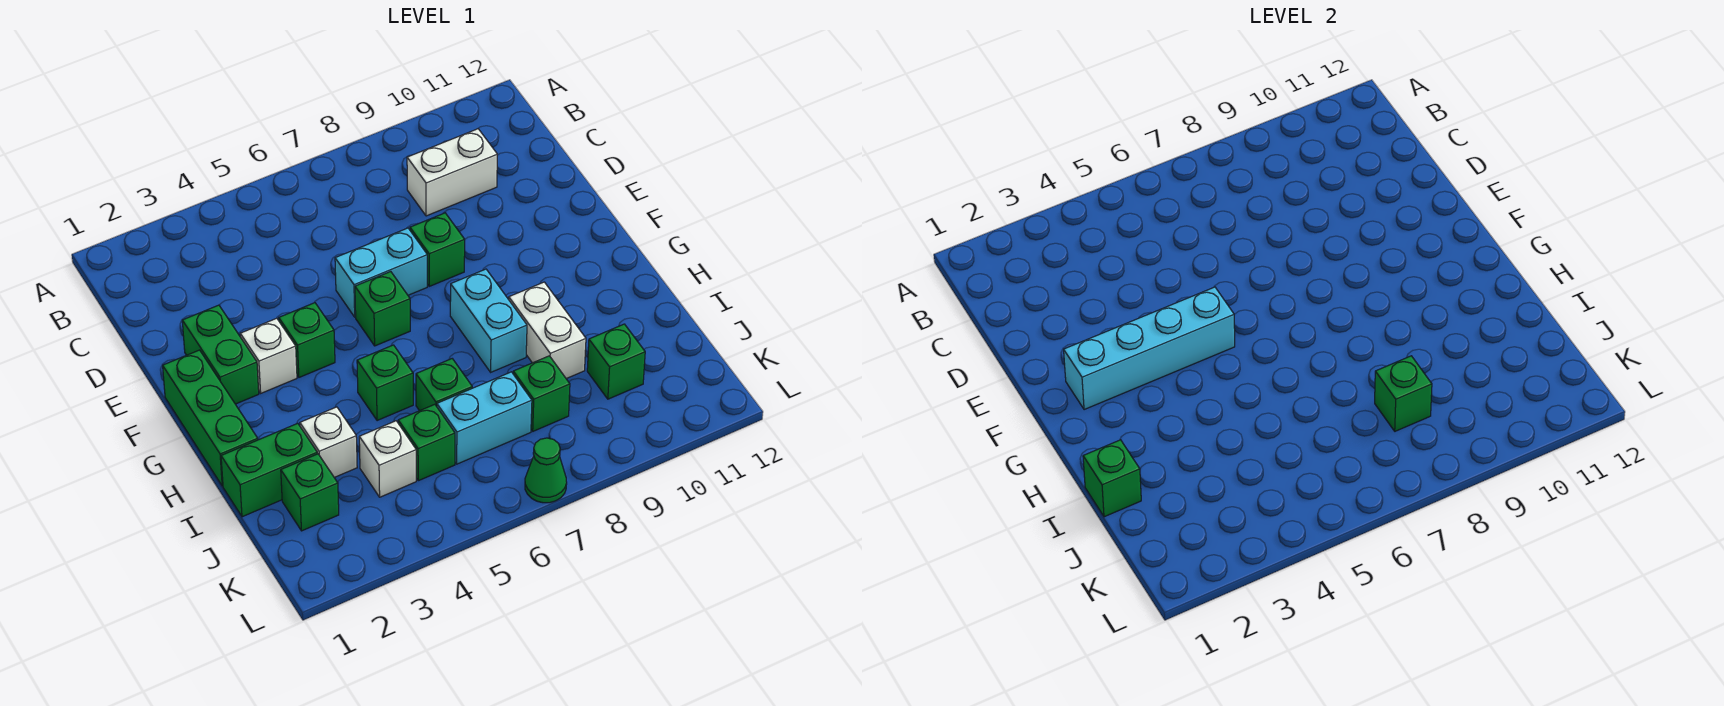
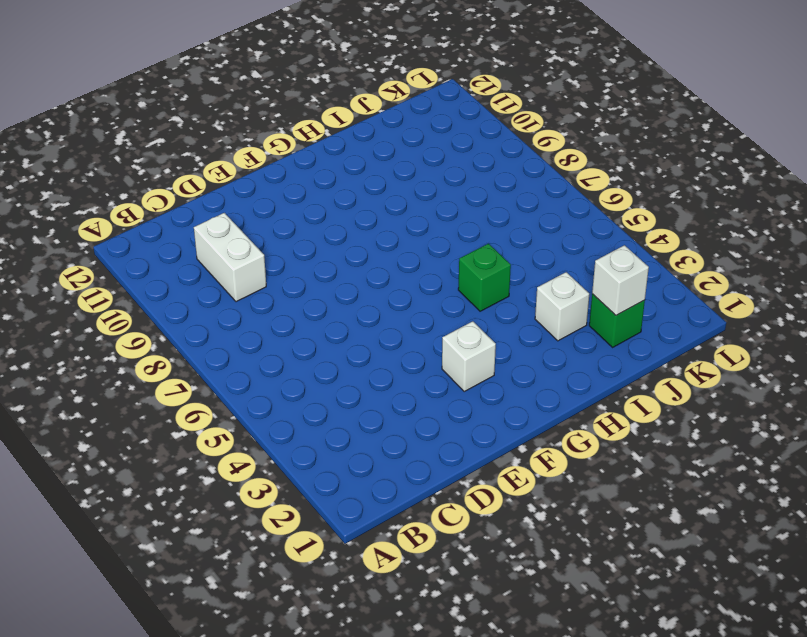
white brick J2 level 2 -> white brick J4 level 1
none -> green brick E2:F2 level 1
none -> cyan brick E6:E7 level 1
none -> green brick E8 level 1

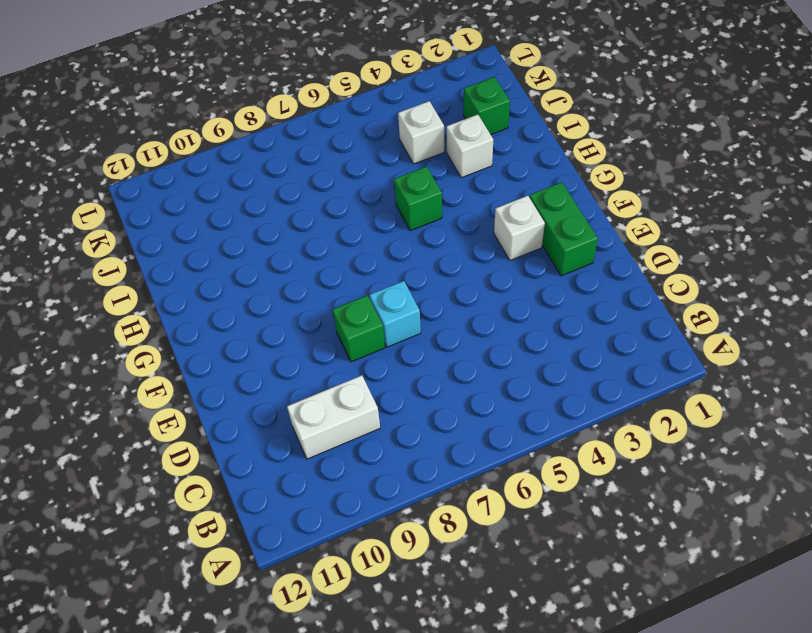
cyan brick E7 level 1 -> cyan brick E6:E7 level 1
none -> green brick F1:H1 level 1
none -> green brick F4 level 1
none -> green brick F6 level 1

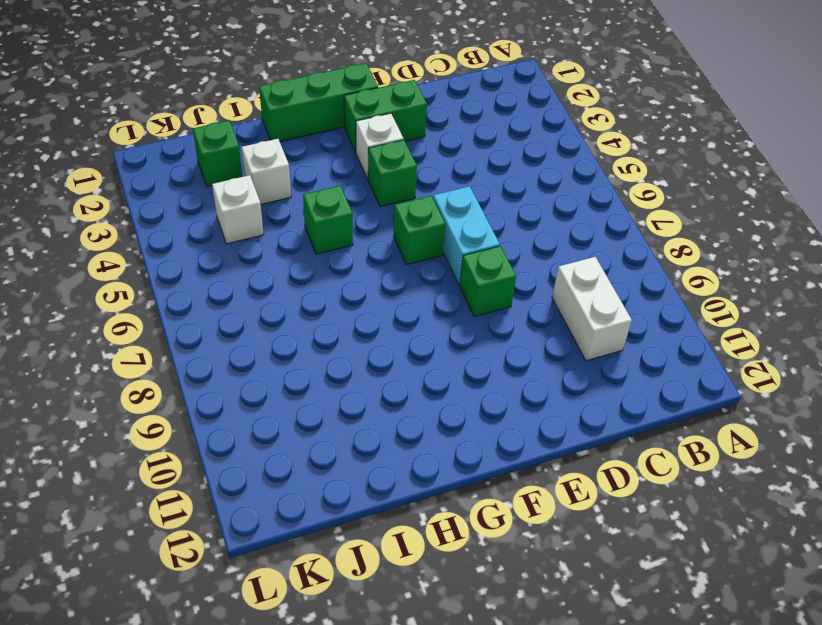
none -> cyan brick G8:H8 level 1
none -> white brick H9:I9 level 1
none -> green brick I1:I2 level 1

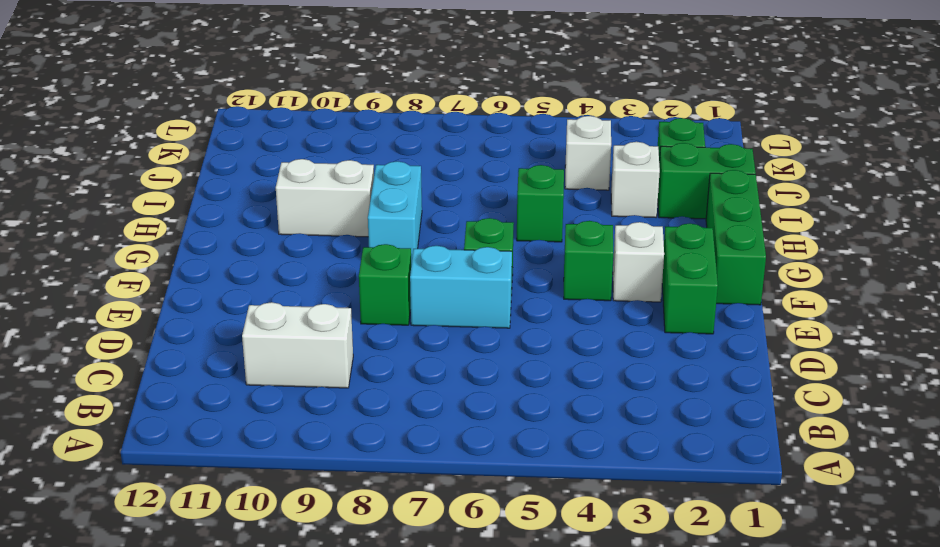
white brick H9:H10 level 1 -> white brick H9:I9 level 1
none -> green brick I6 level 1
none -> green brick J5 level 1
none -> cyan brick J6:J7 level 1

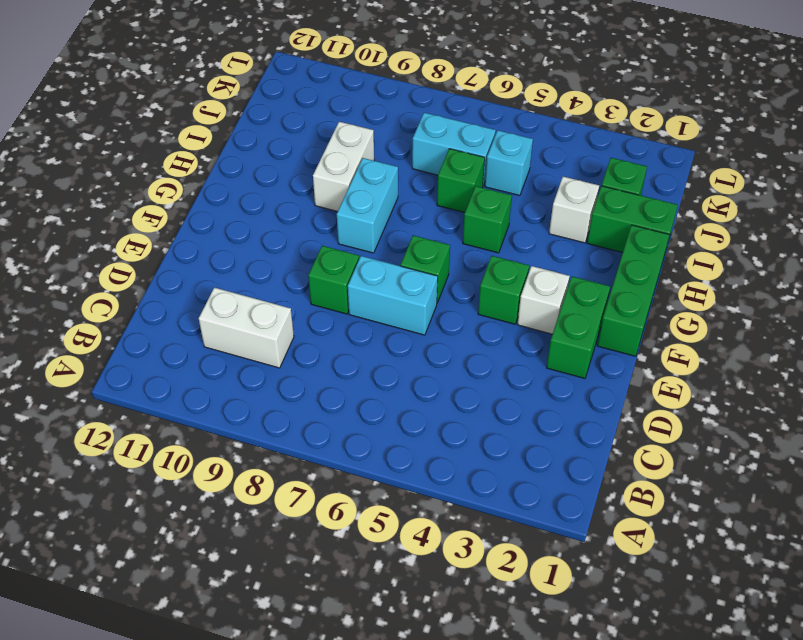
cyan brick J5 level 1 -> green brick J5 level 1
none -> white brick J4 level 1
none -> green brick J8 level 1
none -> green brick J10 level 1

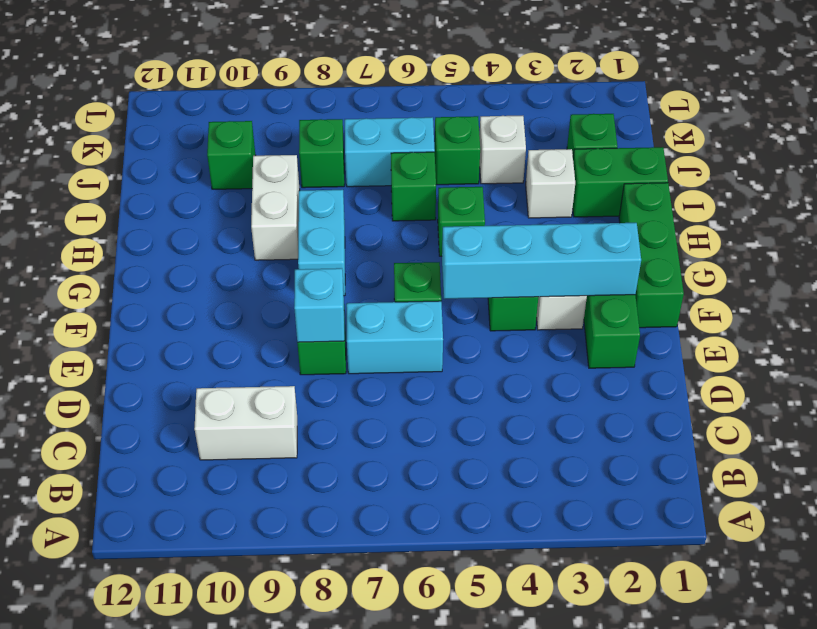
cyan brick E8 level 2 -> none
none -> green cone L7 level 1
none -> green brick I1 level 2
none -> green brick J8 level 2

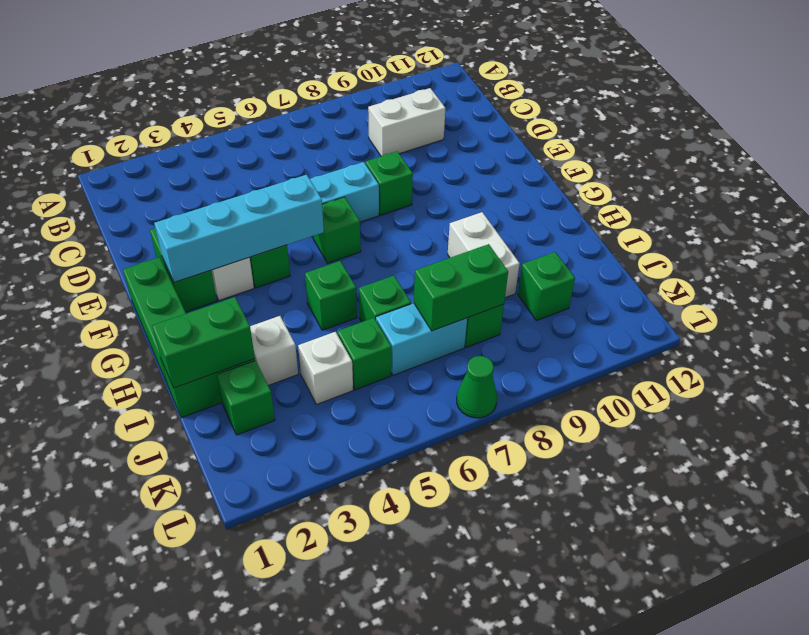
green brick I1:I2 level 2 -> green brick I1 level 2
green brick J7:J8 level 2 -> green brick J8 level 2
none -> cyan brick G8:H8 level 1

